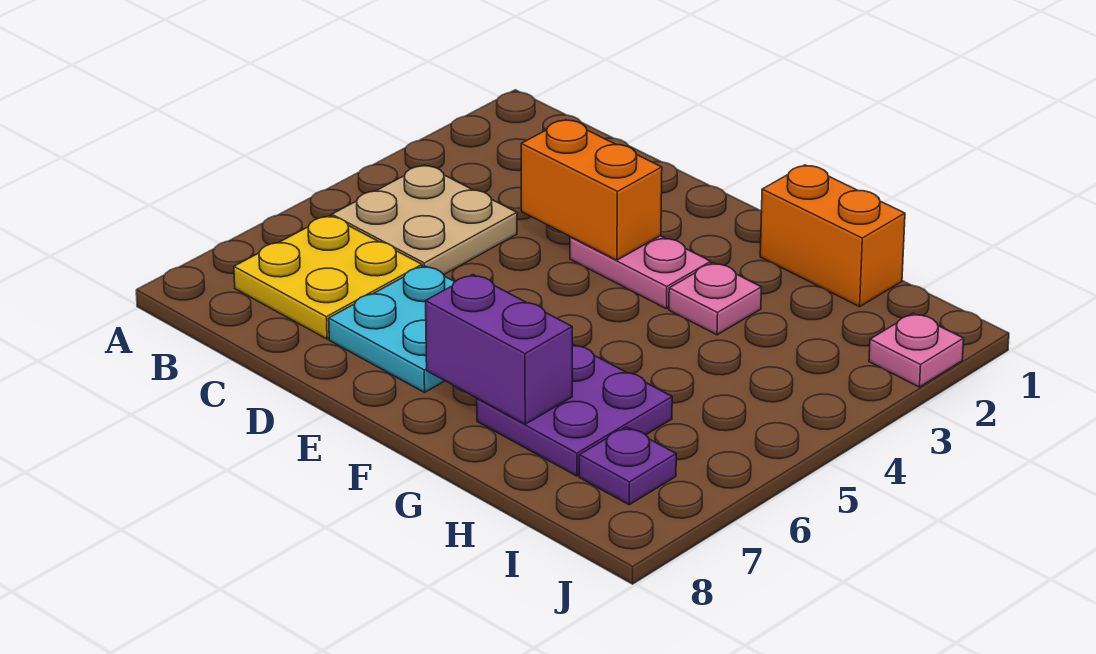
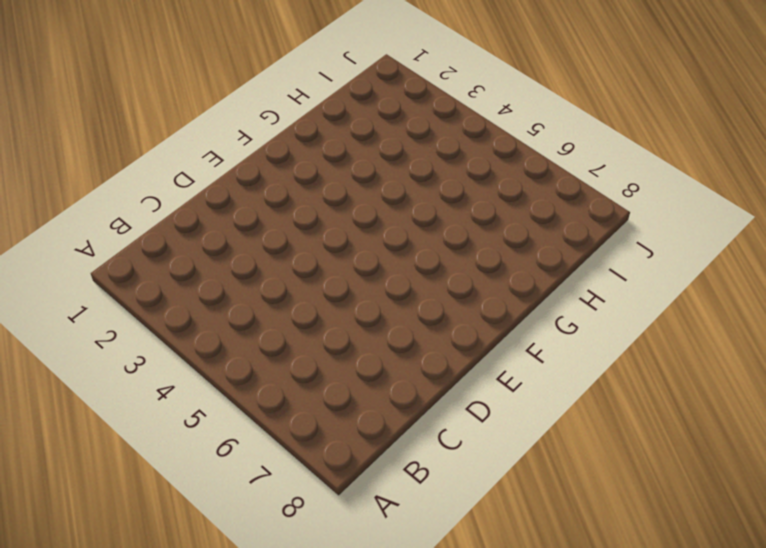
none -> tan plate B4:C5 level 1
none -> yellow plate B6:C7 level 1

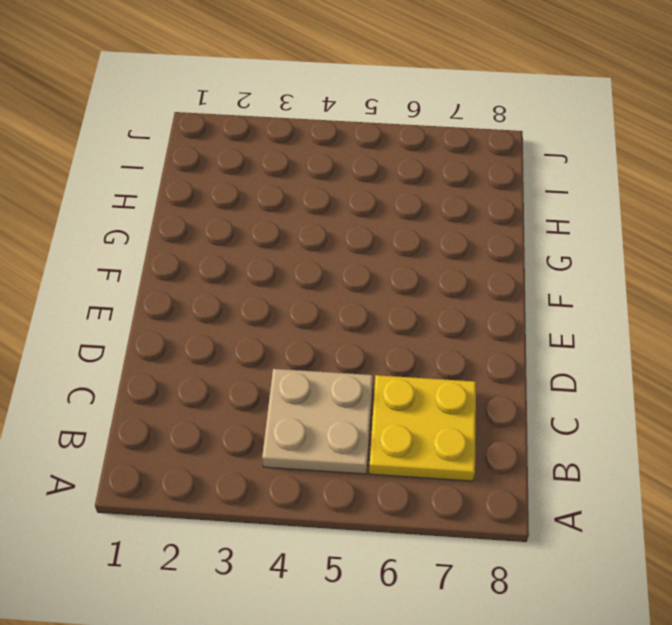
none -> cyan plate D6:E7 level 1
none -> pink plate E3:F3 level 1

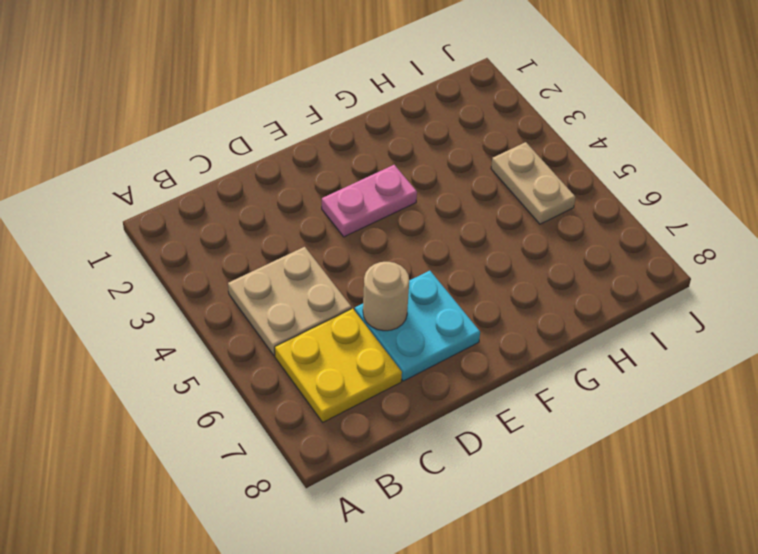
tan round brick D6 level 2 -> none
tan plate I4:I5 level 1 -> none
none -> orange brick G1:H1 level 1
none -> pink plate G3 level 1

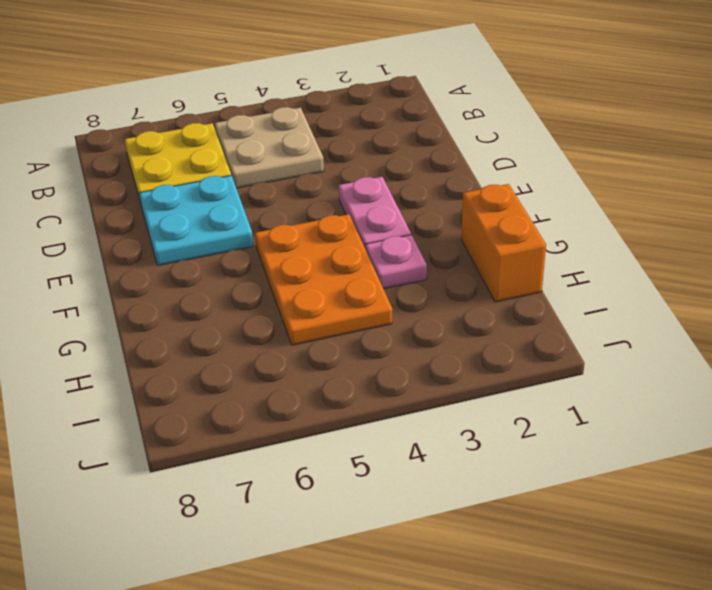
orange plate F4:H5 level 1 -> none
none -> purple plate G6:H7 level 1
none -> purple plate I7 level 1

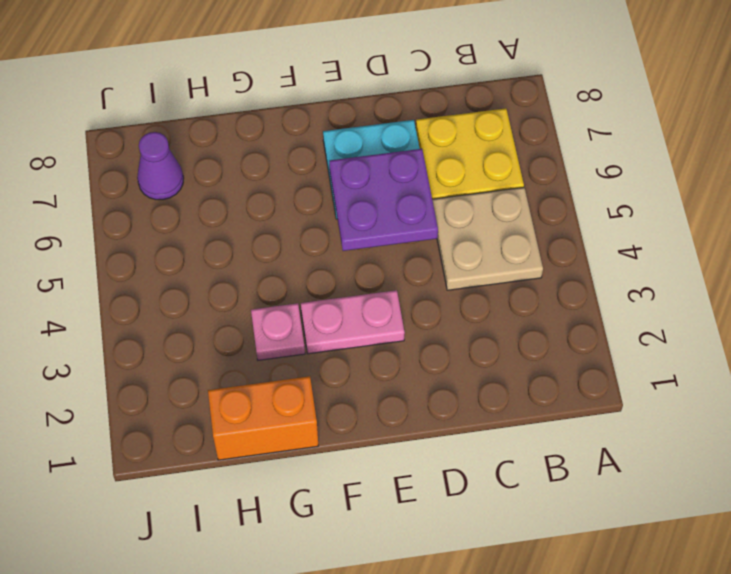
purple plate D5:E6 level 2 -> purple plate G6:H7 level 1
purple cone I7 level 1 -> purple plate I7 level 1
none -> pink plate J2 level 1
none -> orange brick D3:E3 level 2

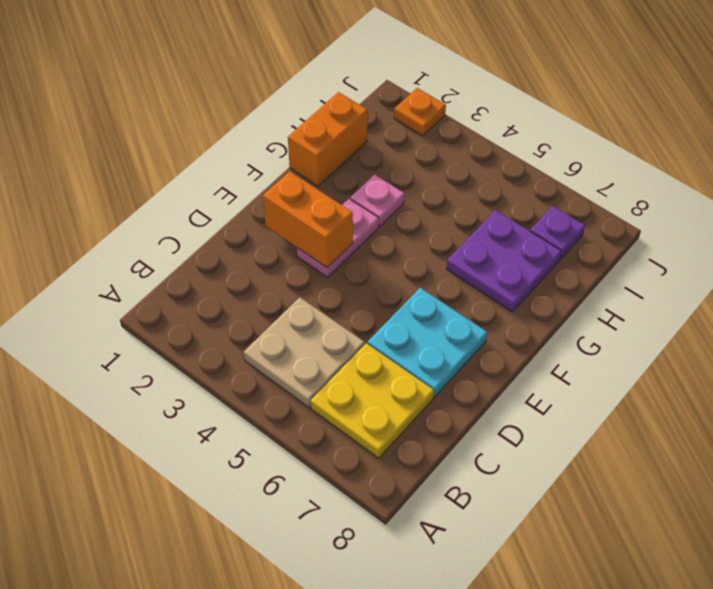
orange brick E2:E3 level 2 -> orange brick D3:E3 level 2
orange plate J2 level 1 -> pink plate J2 level 1
none -> purple brick F7:G7 level 2

